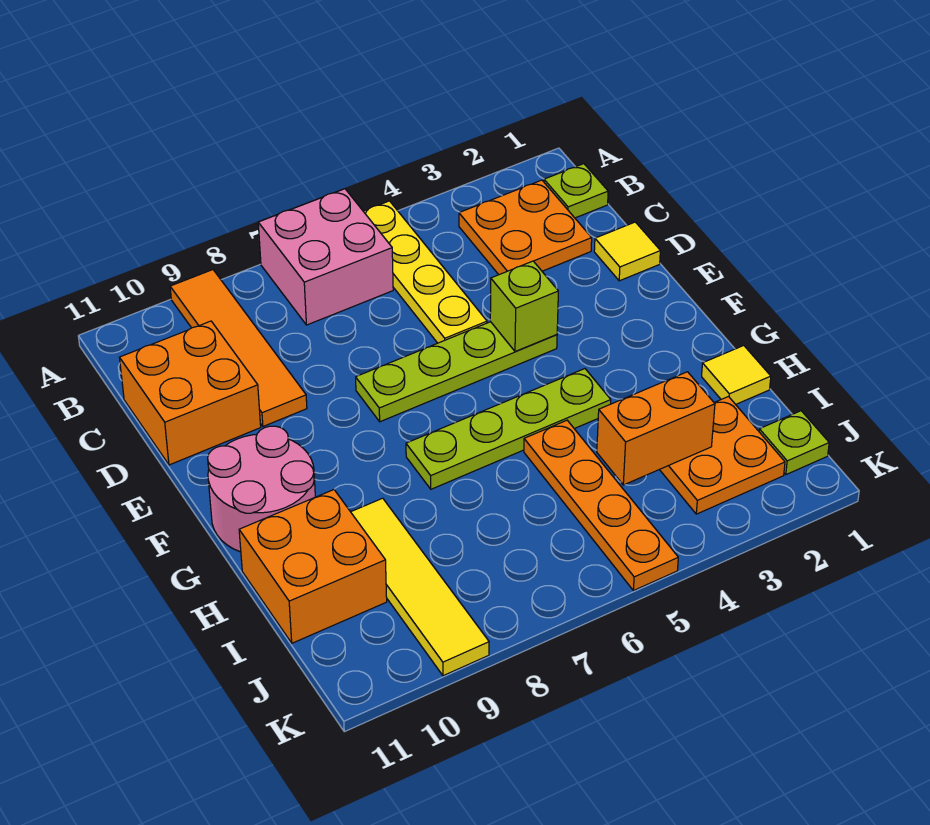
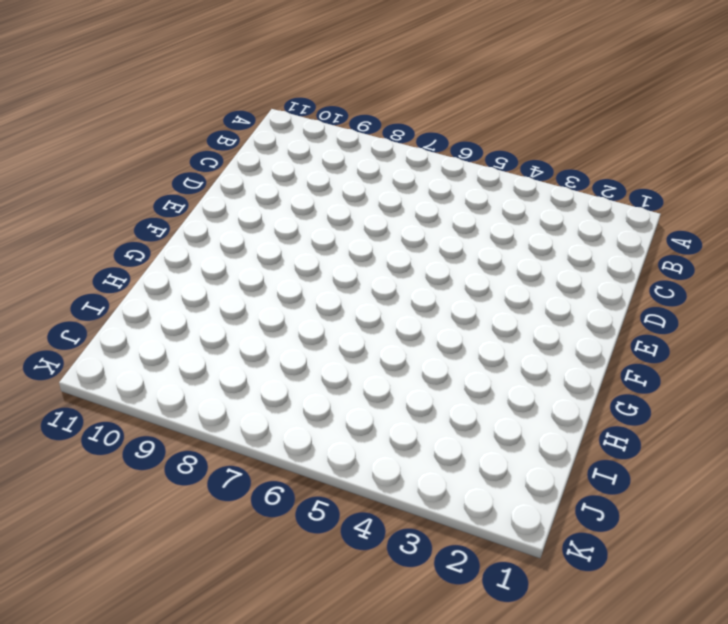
none -> yellow plate A5:D5 level 1
none -> pink brick A6:B7 level 1
none -> orange tile A9:D9 level 1

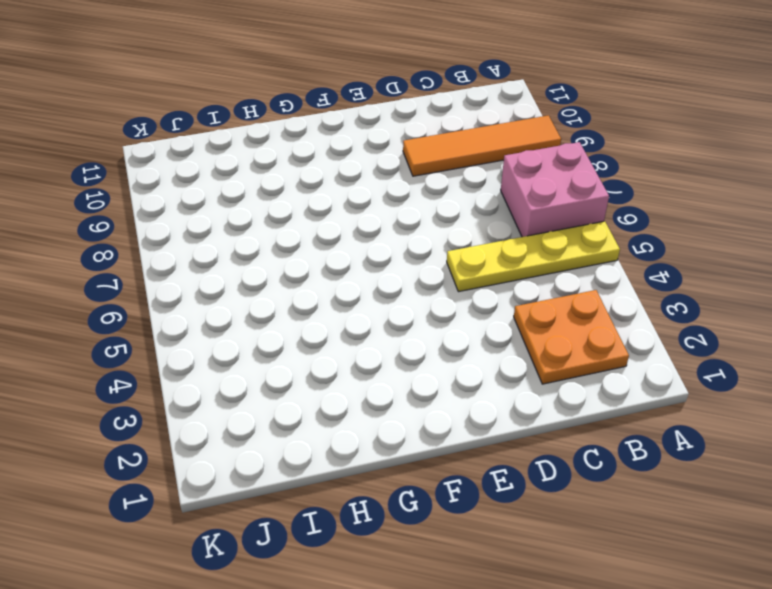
none -> lime plate B1 level 1
none -> orange brick C10:D11 level 1
none -> yellow tile D1 level 1

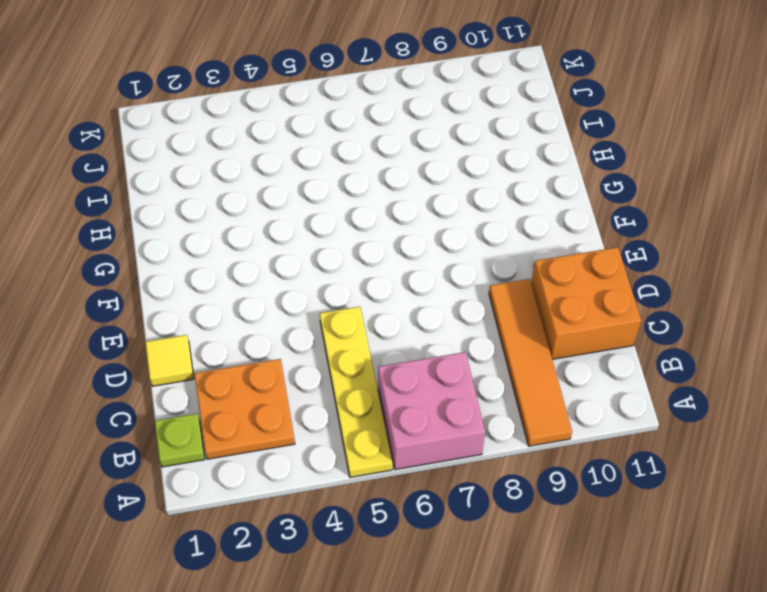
none -> lime plate E4:E7 level 1
none -> pink round brick F10:G11 level 1
none -> lime plate G4:G7 level 1

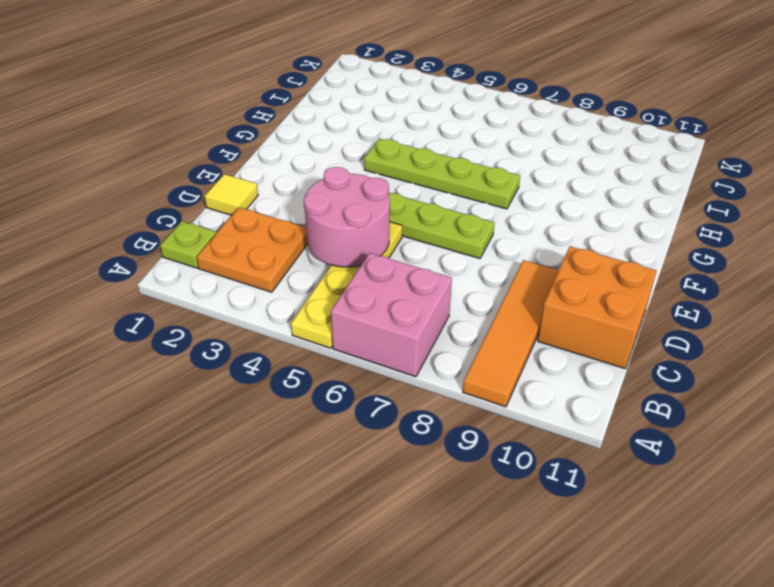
pink round brick C4:D5 level 2 -> pink round brick F10:G11 level 1
none -> yellow tile H1 level 1
none -> orange plate H5:K5 level 1
none -> yellow tile H9:K9 level 1

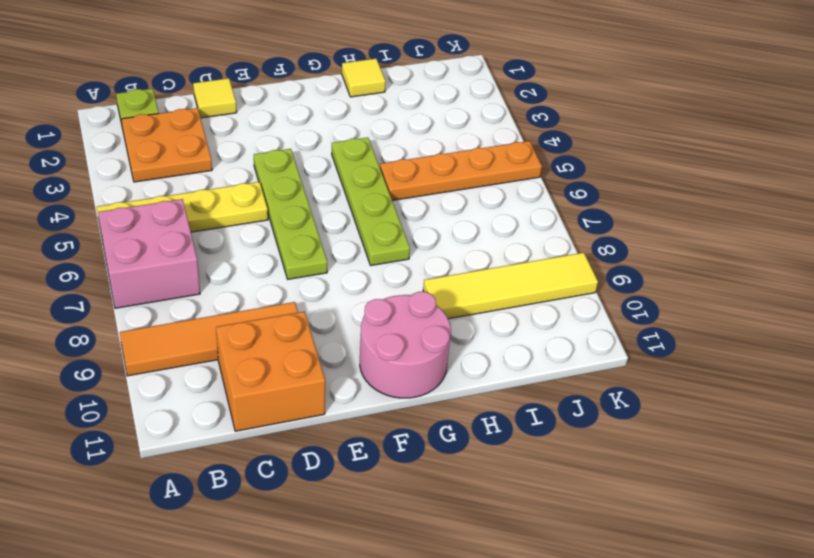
none -> orange brick H10:I11 level 1
none -> orange plate I2:J3 level 1
none -> lime plate J1 level 1

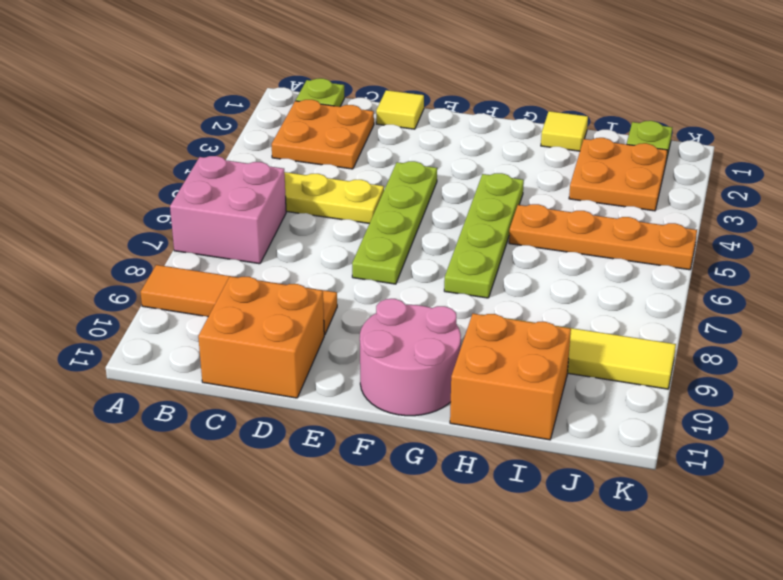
none -> lime brick E4 level 2
none -> orange brick I3:I4 level 2

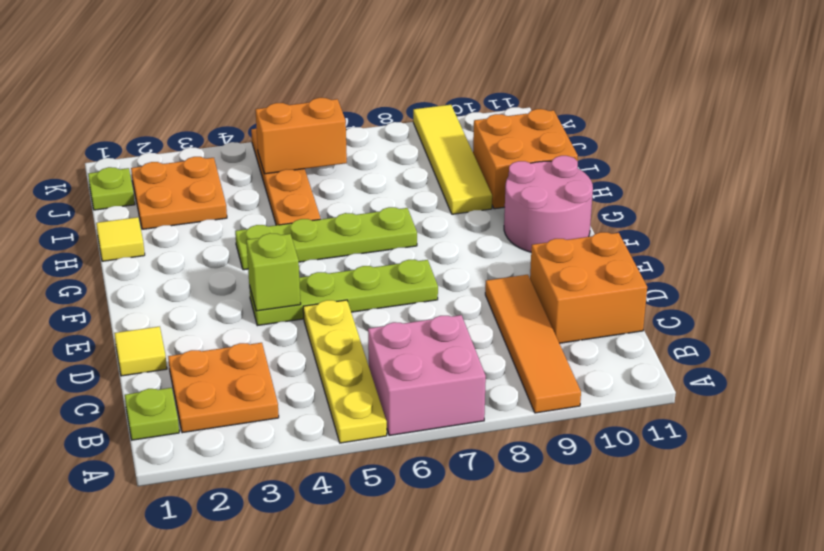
orange brick J5:J6 level 2 -> orange brick I3:I4 level 2

